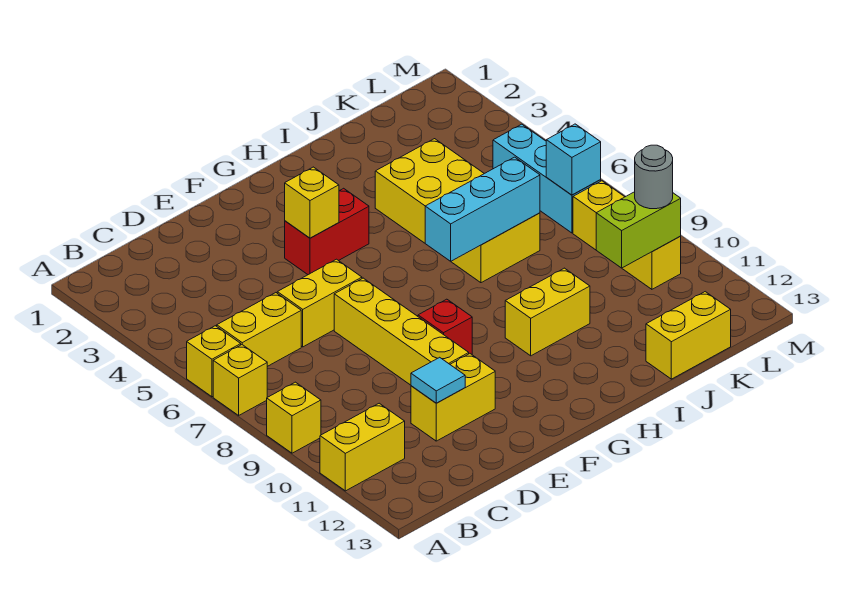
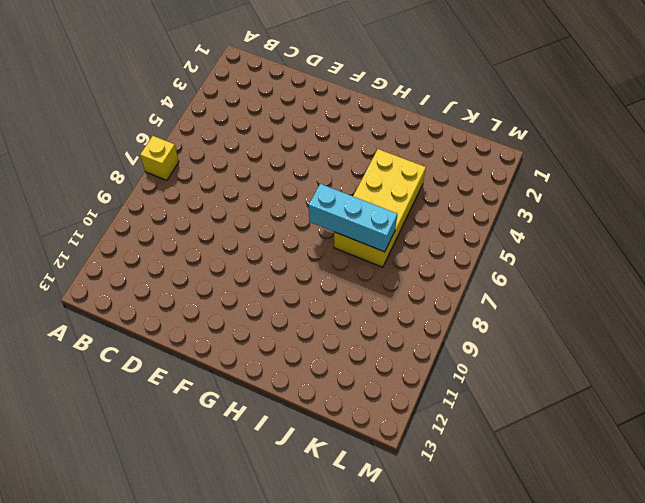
none -> yellow brick A6 level 1
none -> yellow brick A9 level 1
none -> yellow brick A11:B11 level 1

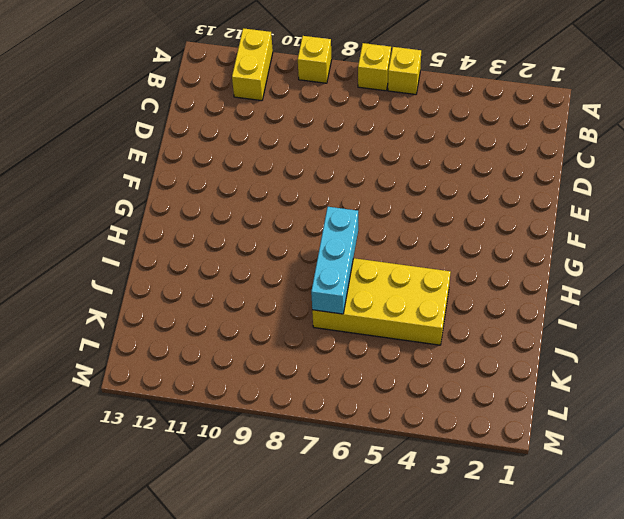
none -> yellow brick B6:C6 level 1
none -> yellow brick D6:E6 level 1
none -> yellow brick D11:E11 level 1

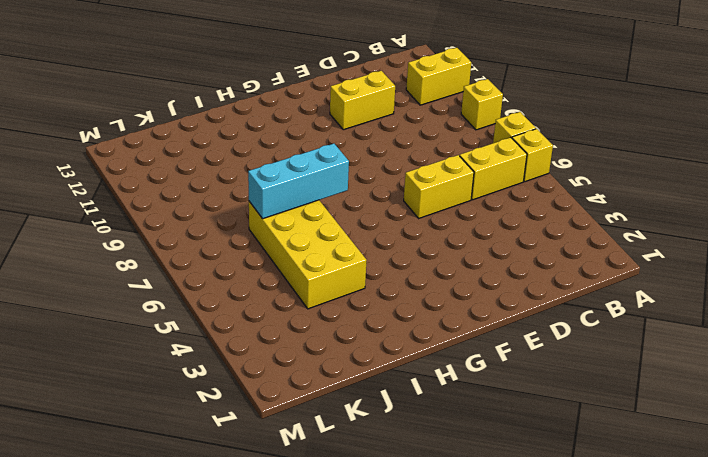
none -> yellow brick E7:E10 level 1
none -> red brick F4:G4 level 1
none -> red brick F9 level 1

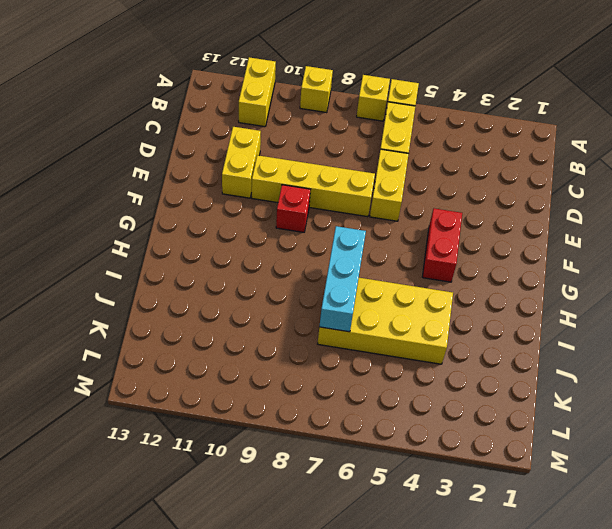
none -> yellow brick H10:I10 level 1
none -> yellow brick J13:K13 level 1
none -> cyan brick L5:L7 level 1

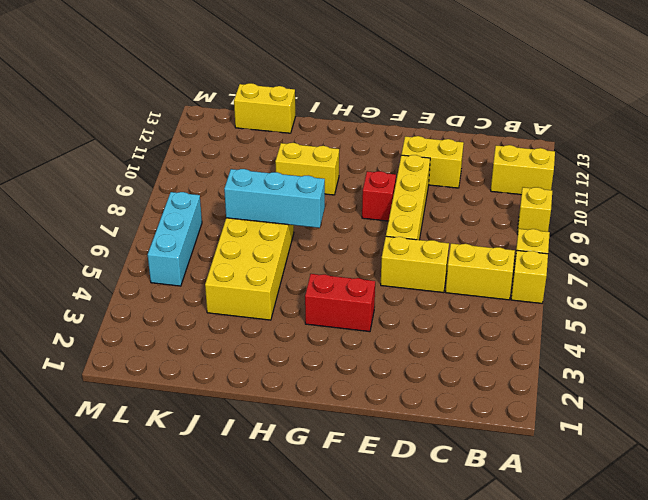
none -> yellow brick L8:L10 level 1
none -> cyan tile D11 level 2
none -> yellow brick F4 level 2

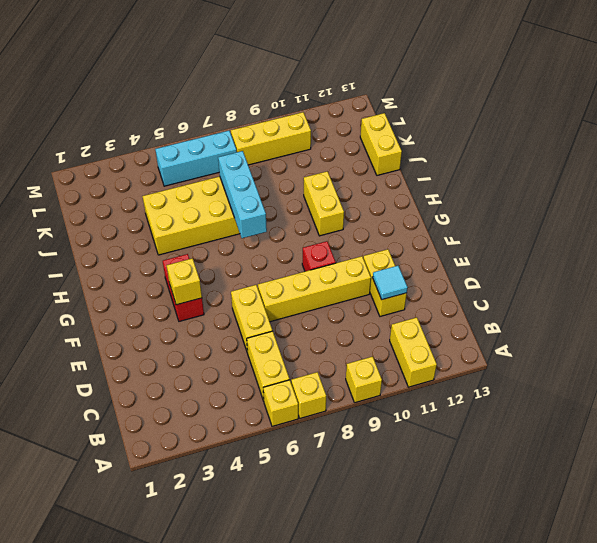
none -> lime brick K10:L10 level 2
none -> cyan brick L7 level 2
none -> grey round brick L10 level 3

